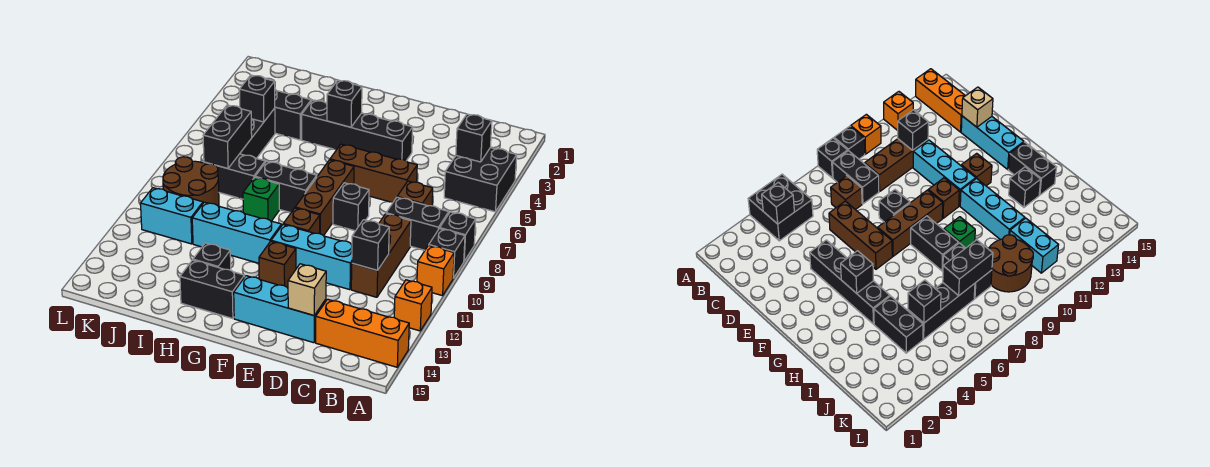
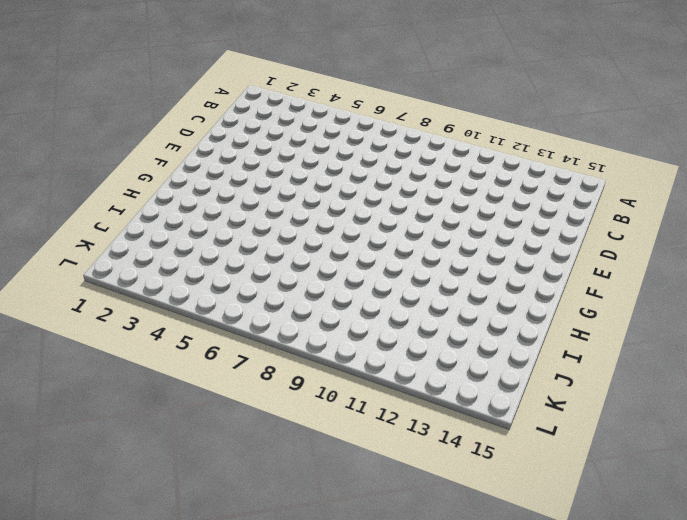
none -> black brick A4:B5 level 1
none -> black brick A8 level 1
none -> black brick A9 level 1
none -> orange brick A10 level 1

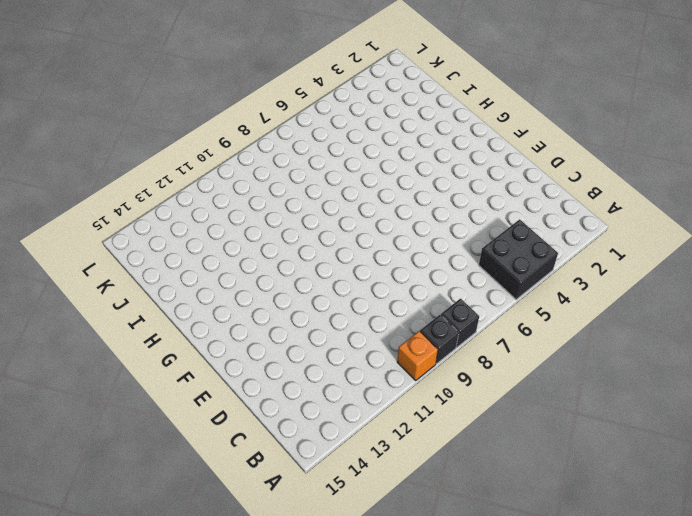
none -> orange brick A12 level 1
none -> orange brick A14:C14 level 1
none -> black brick B8:C8 level 1
none -> brown brick C7 level 1

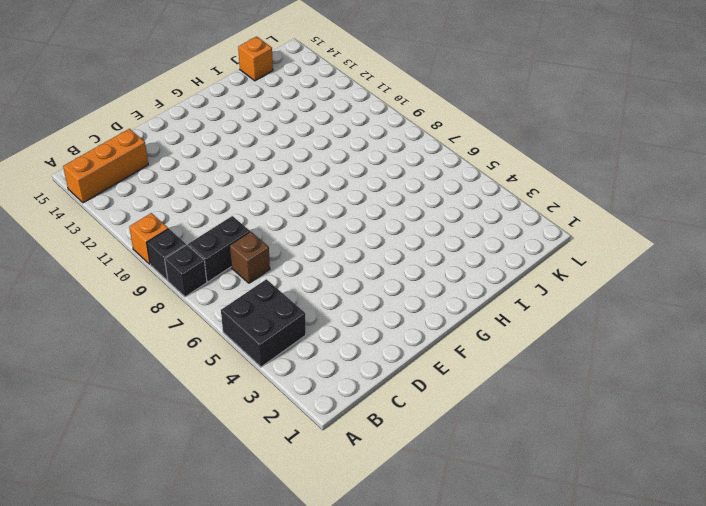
orange brick J15 level 1 -> orange brick A12 level 1
none -> brown brick C9:C11 level 1
none -> brown brick D6:F6 level 1
none -> cyan brick D11:F11 level 1
none -> cyan brick D14:F14 level 1

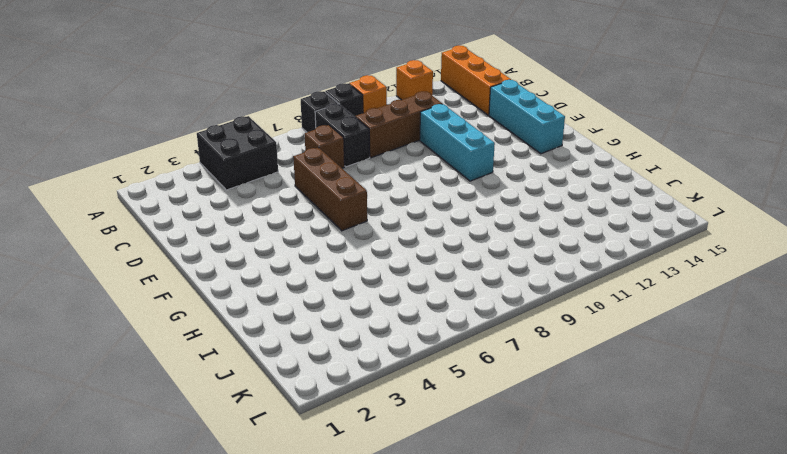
none -> black brick E4:H4 level 1
none -> black brick E8 level 1
none -> brown brick F7:F9 level 1
none -> brown brick F10 level 1

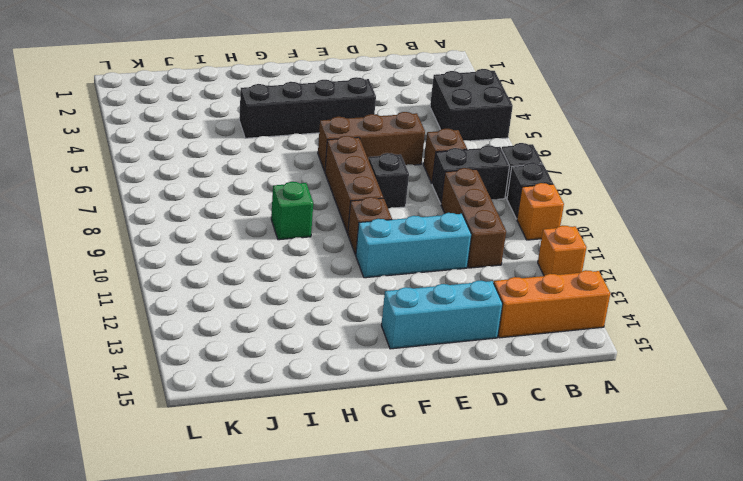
none -> brown brick F12 level 1
none -> black brick G8:H8 level 1
none -> cyan brick G11:I11 level 1
none -> black brick G14:H14 level 1

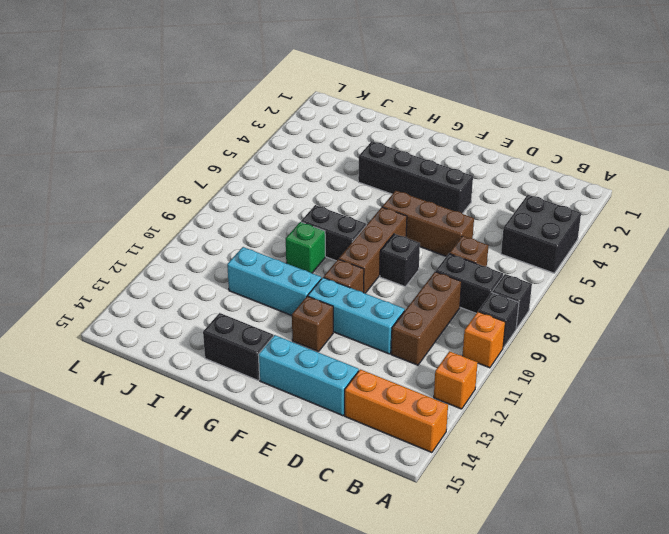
none -> black brick H13 level 1
none -> black brick I4:J4 level 1
none -> black brick I8:J8 level 1
none -> black brick J5:J7 level 1

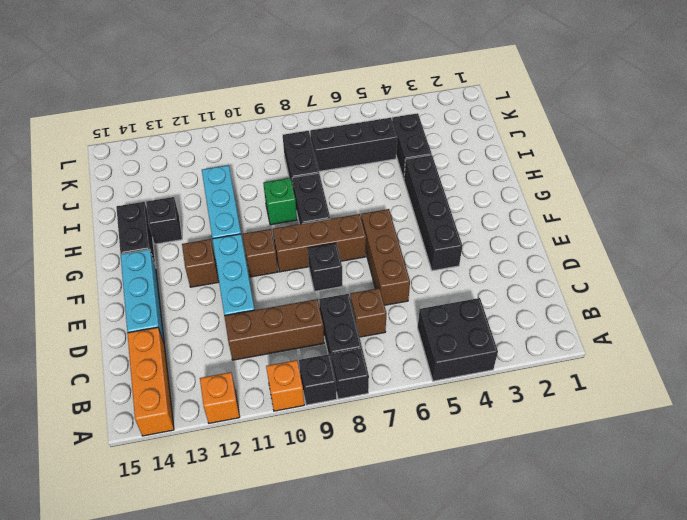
none -> brown round brick J9:K10 level 1
none -> cyan brick J11:K11 level 1
none -> black brick B4 level 2
none -> black brick C11 level 2

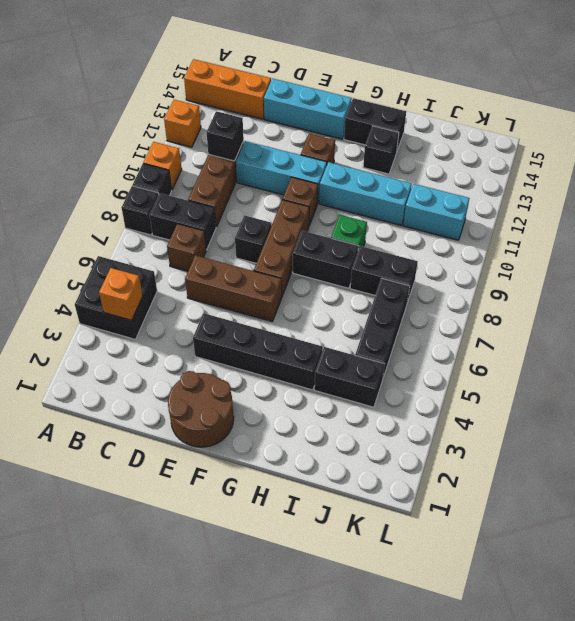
orange brick B4 level 2 -> black brick B4 level 2
brown round brick E1:F2 level 1 -> brown round brick J9:K10 level 1
none -> tan brick D14 level 2
none -> black brick G4 level 2
none -> black brick J5 level 2
none -> black brick J7:J8 level 2

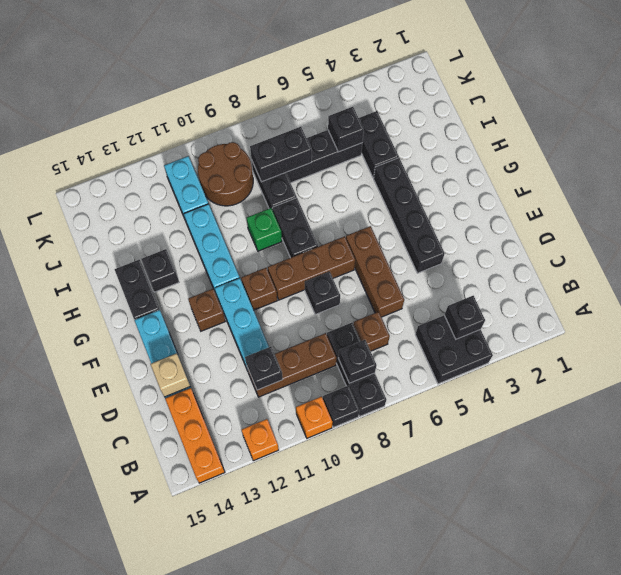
black brick B8 level 2 -> black brick G4 level 2

